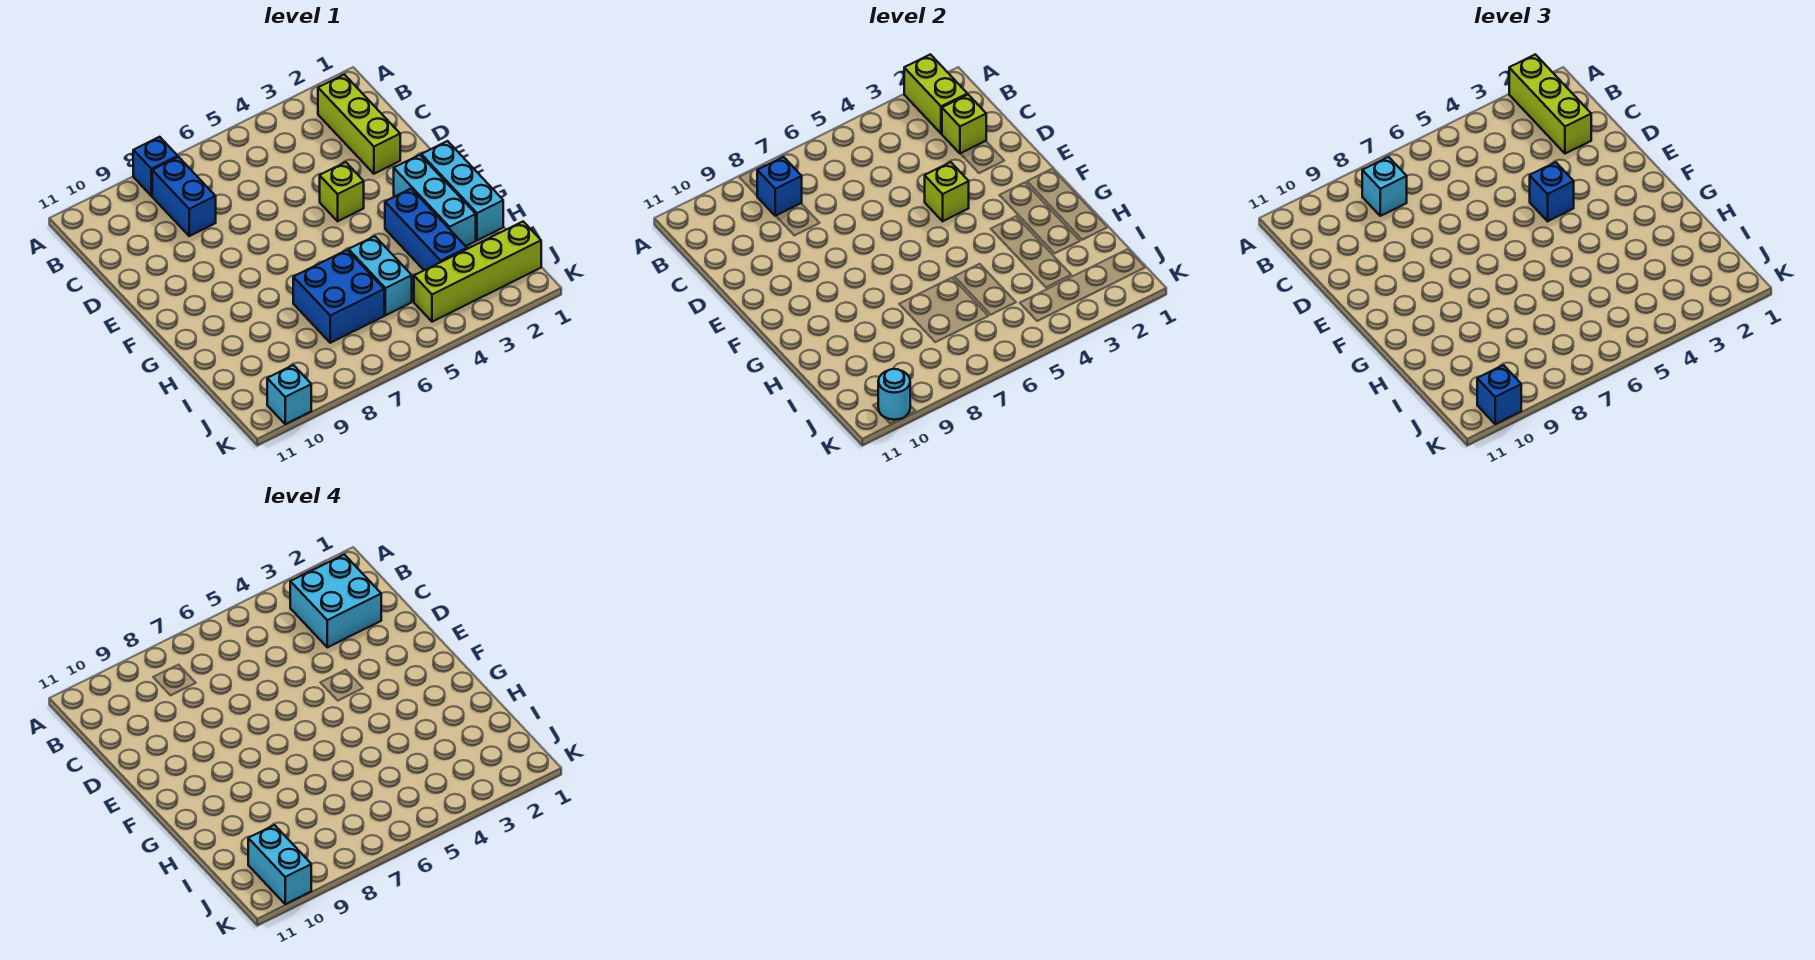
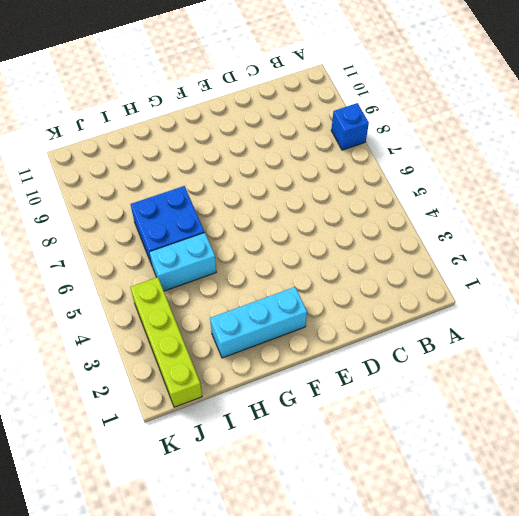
none -> lime brick B2:D2 level 1
none -> blue brick B8:C8 level 1
none -> lime brick E4 level 1

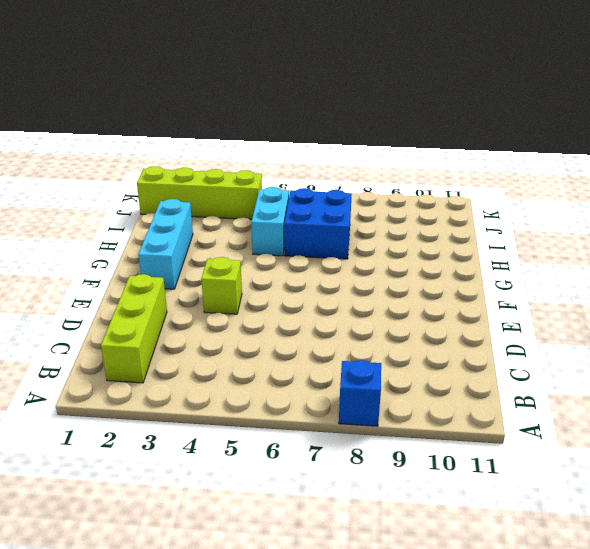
none -> blue brick B8:C8 level 1
none -> cyan brick F1:H1 level 1
none -> blue brick G3:I3 level 1

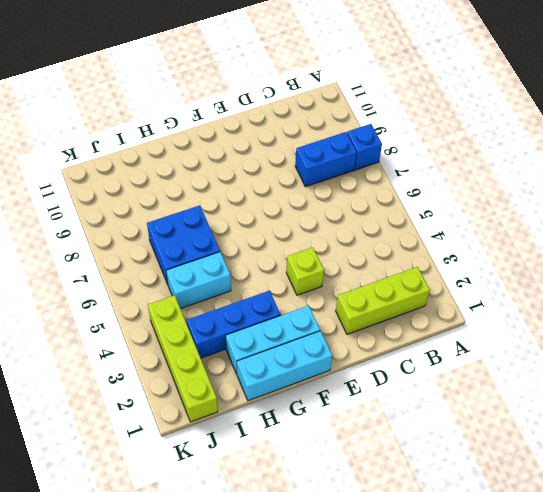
none -> cyan brick K10 level 1
none -> lime brick A2:B2 level 2
none -> blue brick B8 level 2

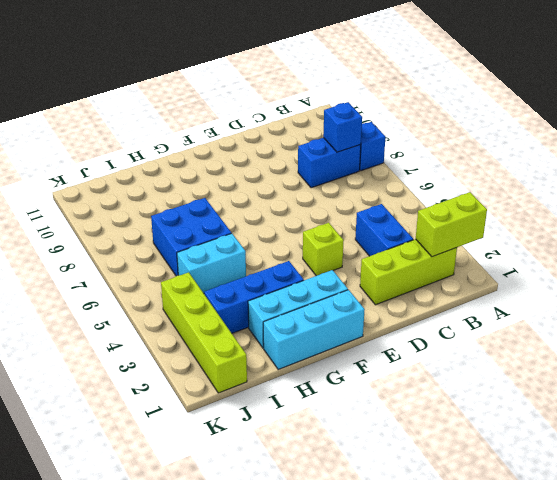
blue brick C3:C4 level 1 -> none
none -> cyan brick K10 level 1
none -> lime brick C2 level 2
none -> lime brick E4 level 2

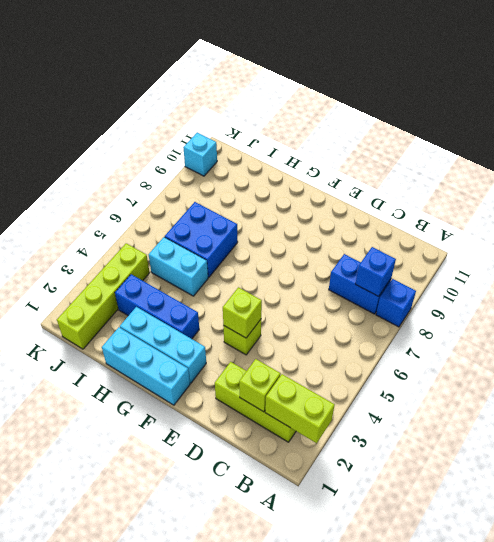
none -> cyan round brick K10 level 2
none -> lime brick A2:C2 level 3
none -> cyan brick B8 level 3

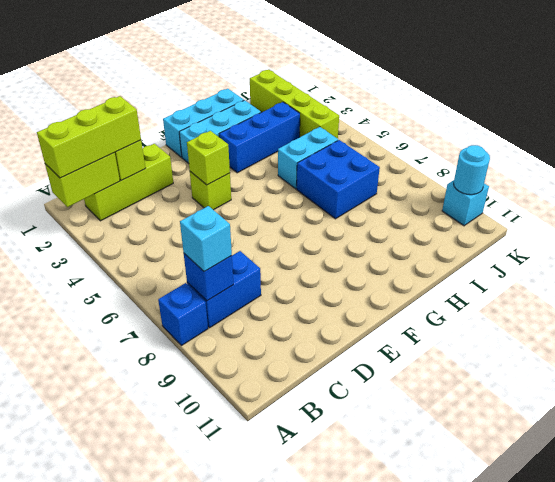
none -> blue brick E4 level 3
none -> blue brick K10 level 3
none -> cyan brick B2:C3 level 4

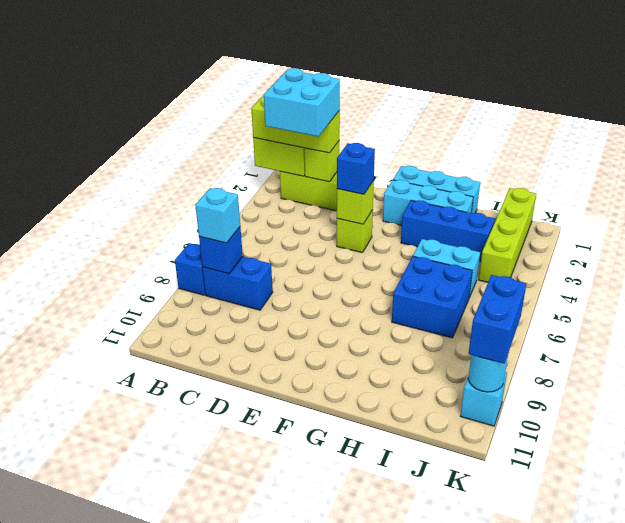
blue brick K9:K10 level 3 -> blue brick K10 level 3
none -> cyan brick J10:K10 level 4

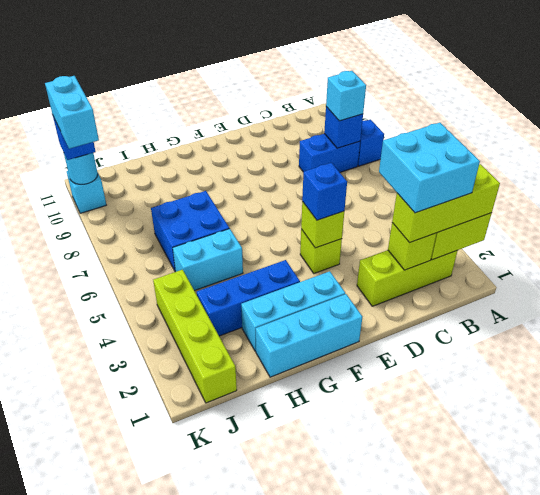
cyan brick K9:K10 level 4 -> cyan brick J10:K10 level 4

